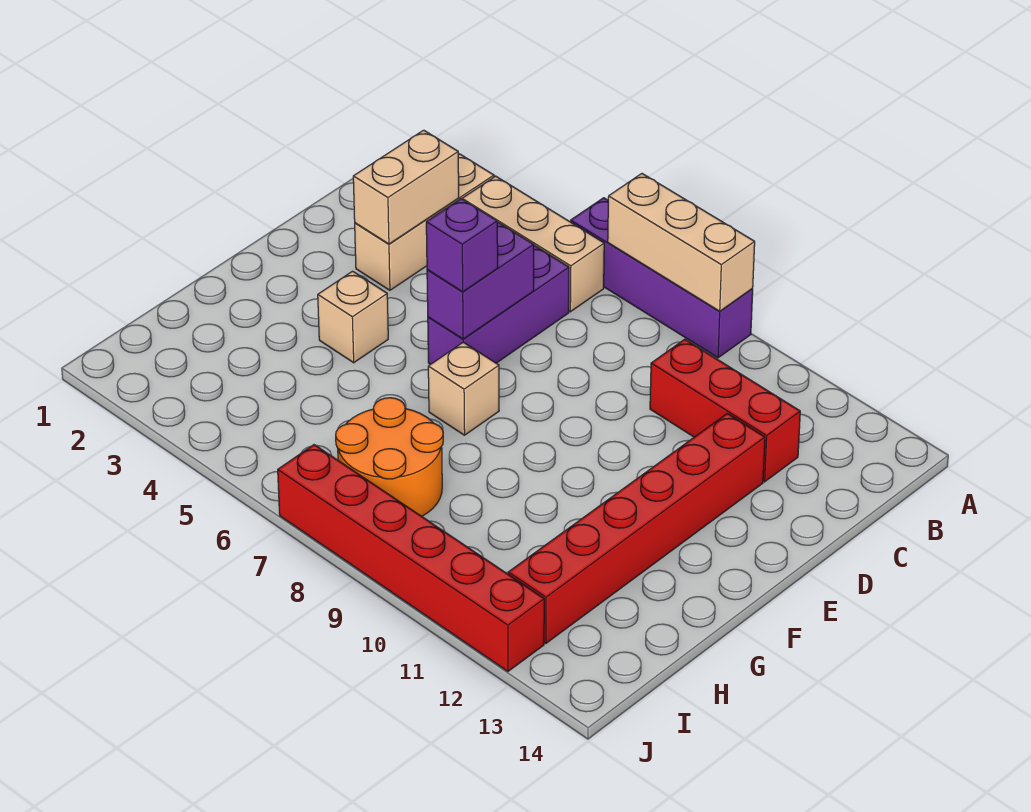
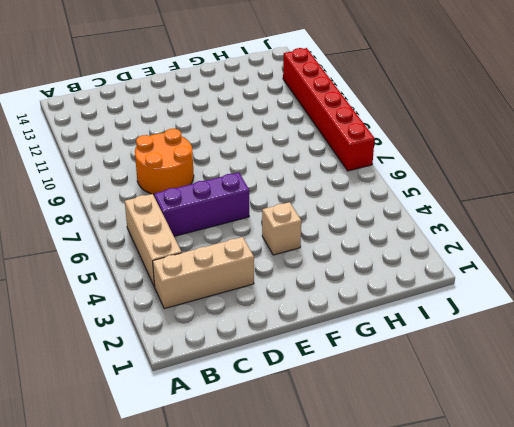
orange round brick C8:D9 level 1 -> orange round brick H7:I8 level 1
none -> purple brick A6:A9 level 1
none -> red brick C10:C12 level 1
none -> red brick D12:I12 level 1

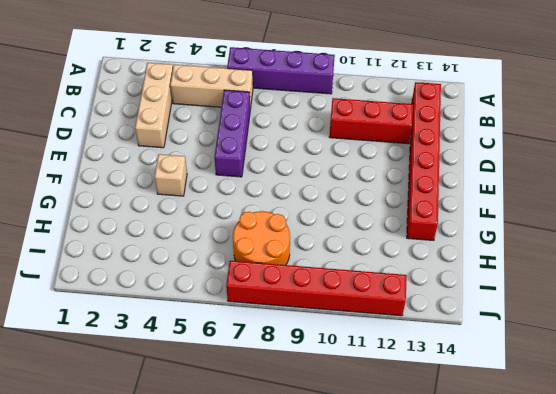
red brick B13:G13 level 1 -> red brick D12:I12 level 1
none -> tan brick F7 level 1
none -> tan brick A7:A9 level 2
none -> tan brick C3:D3 level 2

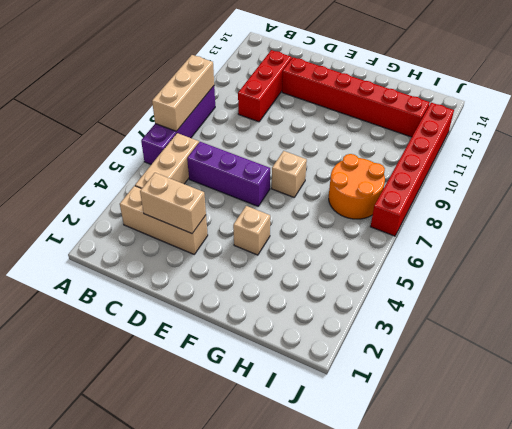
none -> purple brick D6:E6 level 2
none -> purple brick E6 level 3

